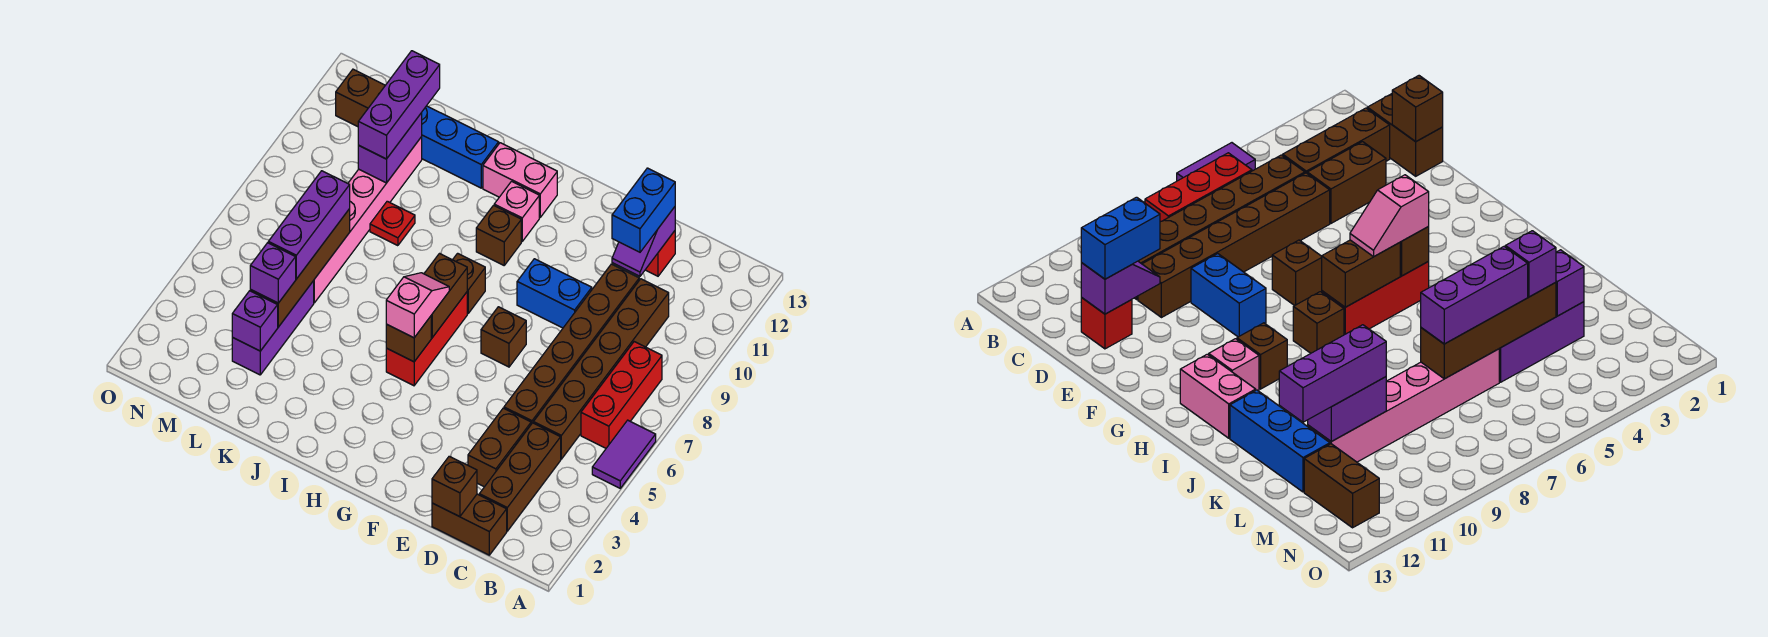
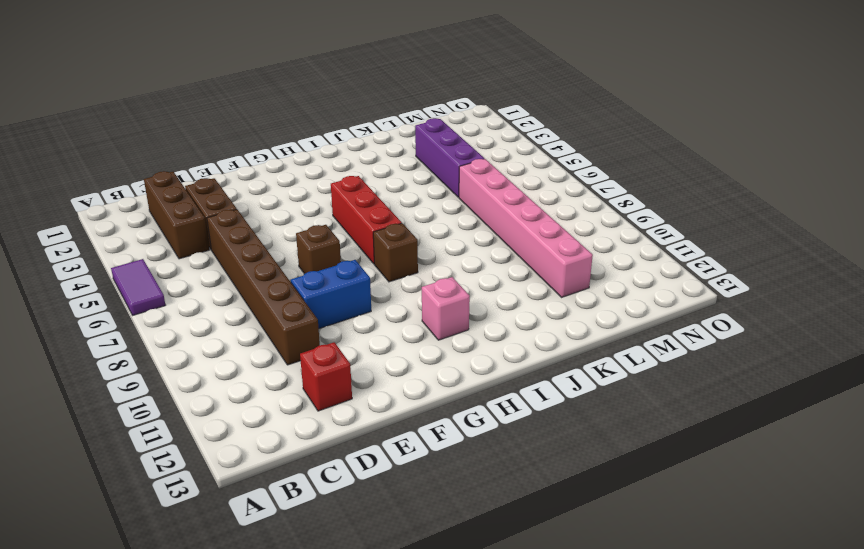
none -> red brick B6:B8 level 1
none -> brown brick C1:D1 level 1
none -> brown brick C5:C10 level 1
none -> brown brick H10 level 1

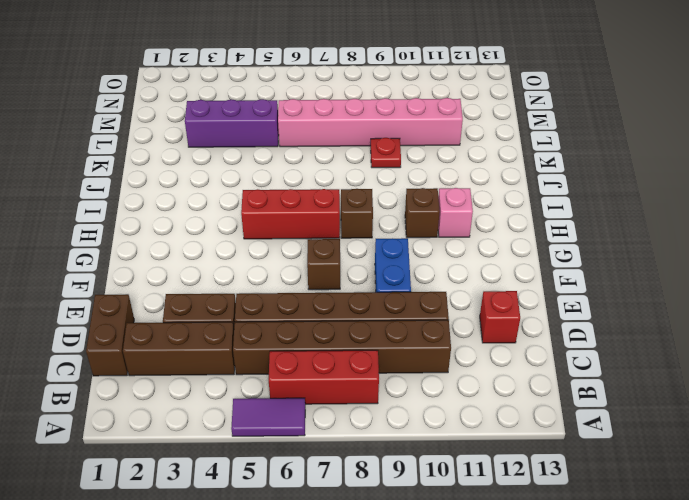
none -> pink brick H12:I12 level 1
none -> blue brick J12:L12 level 1
none -> brown brick M12:N12 level 1
none -> brown brick D1 level 2

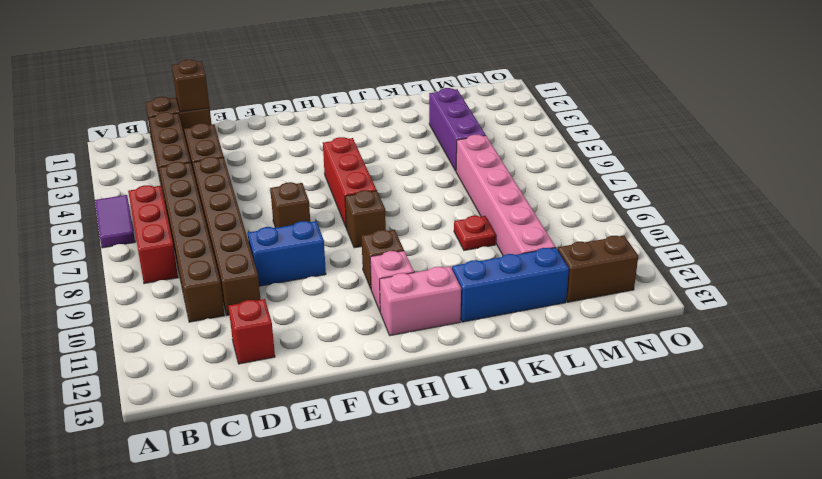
none -> purple slope D11:D12 level 2 top 12
none -> brown brick H5 level 2
none -> brown brick H6:H7 level 2
none -> purple brick L3 level 2

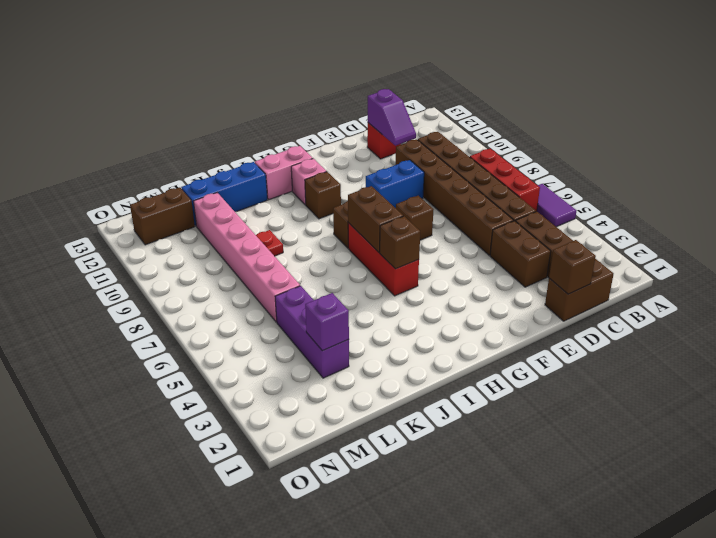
none -> brown brick L4:L7 level 2
none -> purple brick L10:L11 level 2
none -> blue brick D11:D12 level 3
none -> pink slope H5:H6 level 3 top 5

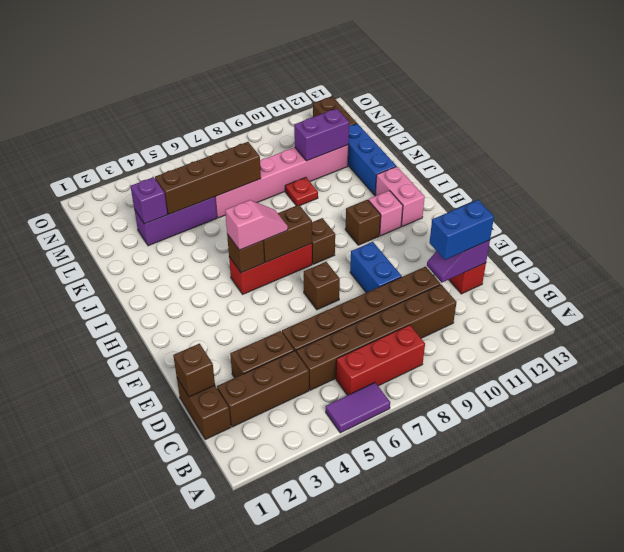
none -> purple brick L4 level 3
none -> purple brick L5:L7 level 3
none -> purple brick L10:L12 level 3

